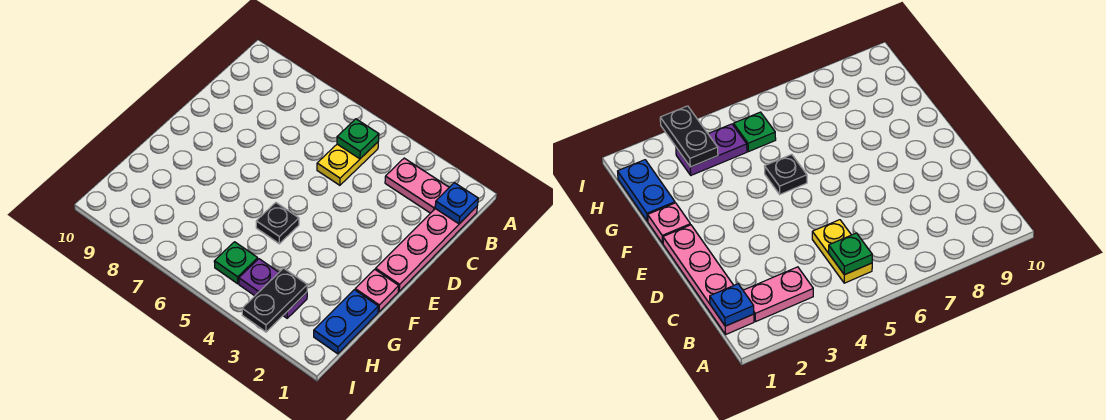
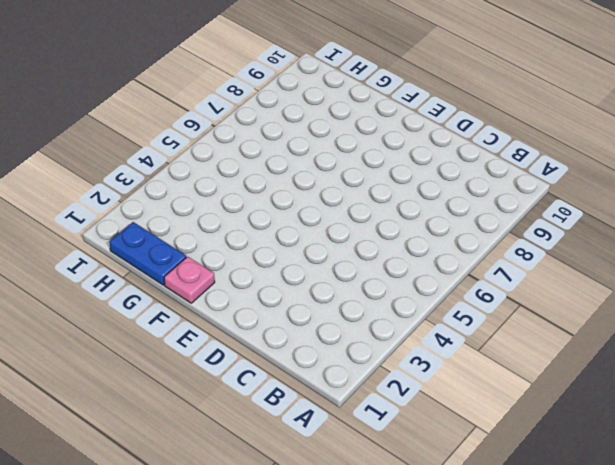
none -> pink plate B1:E1 level 1
none -> pink plate B2:B3 level 1

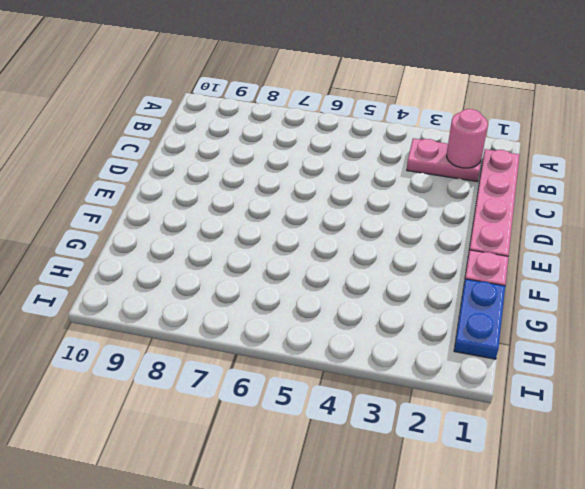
pink round brick B2 level 2 -> none
none -> yellow plate B5:C5 level 1
none -> black plate F5 level 1

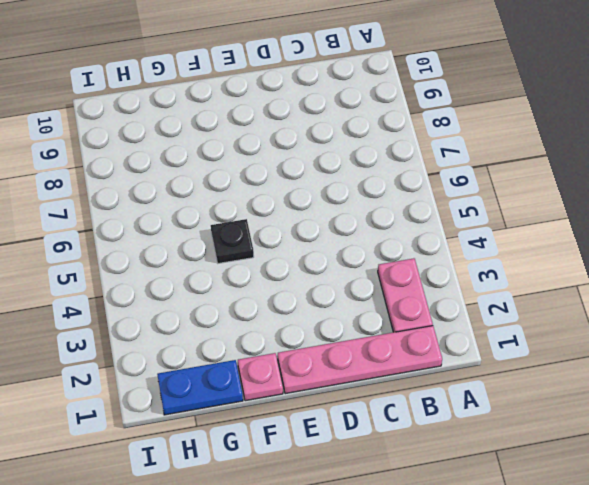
none -> yellow plate B5:C5 level 1
none -> purple plate H3:H4 level 1

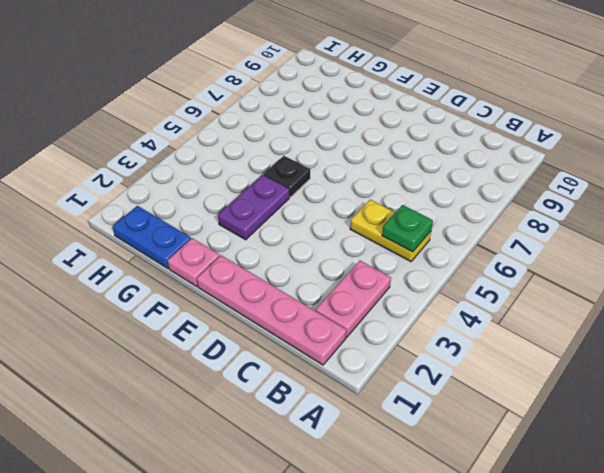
purple plate F3:F4 level 1 -> purple plate H3:H4 level 1
none -> green plate H5 level 1
none -> blue plate B1 level 2

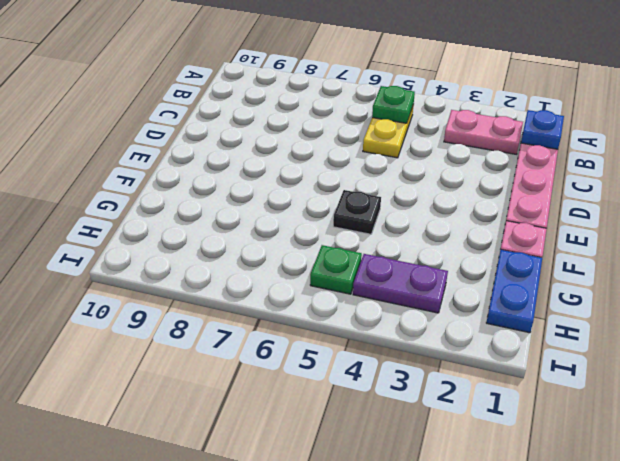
none -> black plate H3:I3 level 2

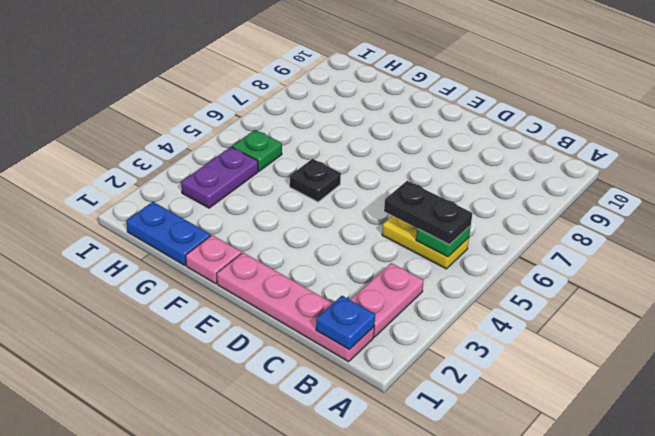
black plate B5:C5 level 3 -> black plate H3:I3 level 2

